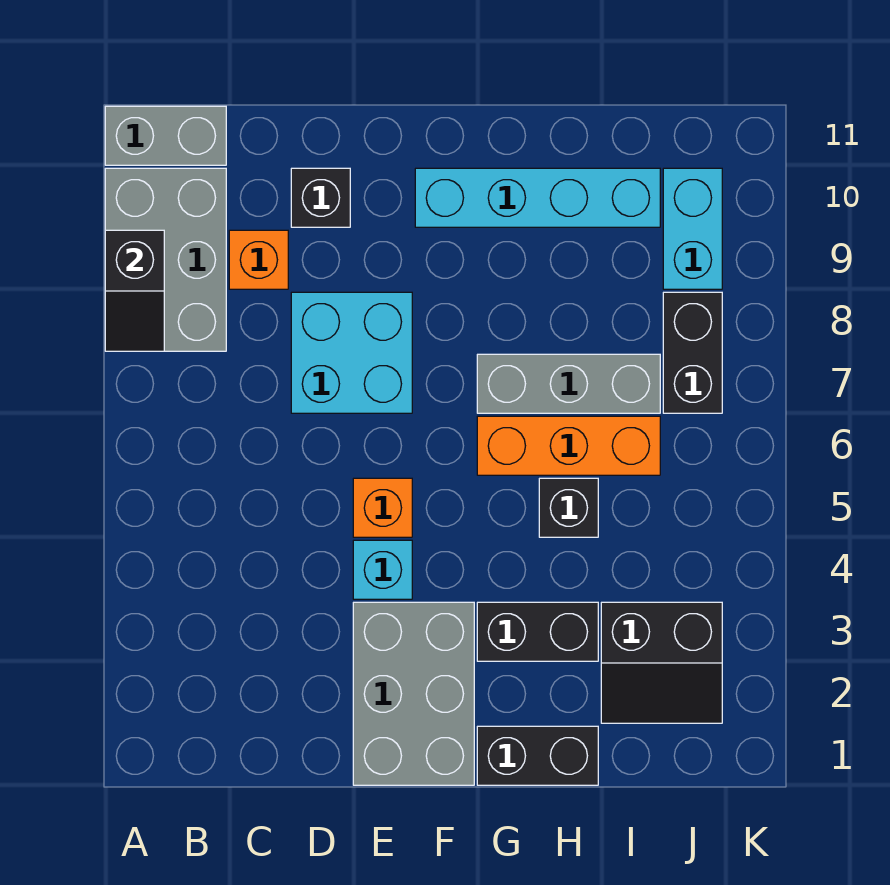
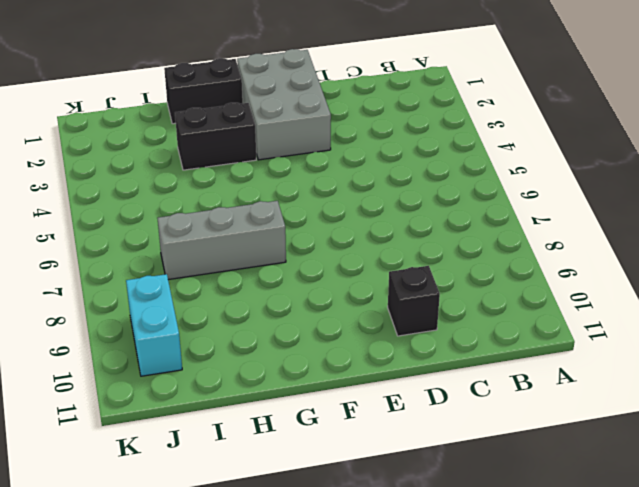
none -> grey brick A8:B10 level 1
none -> grey brick A11:B11 level 1
none -> orange brick C9 level 1

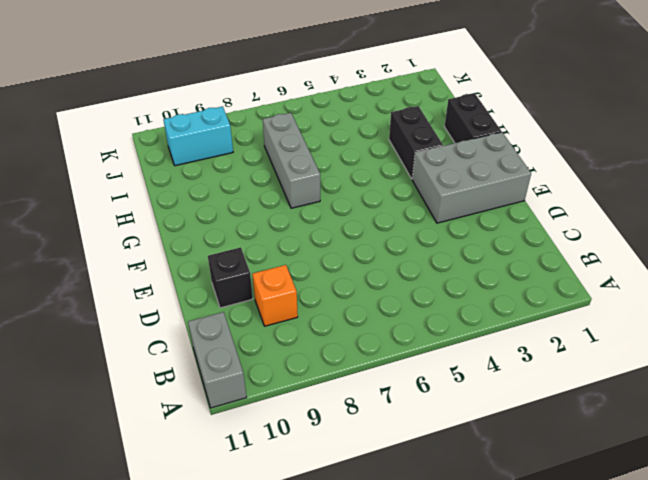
none -> grey brick A8:B10 level 1
none -> cyan brick D7:E8 level 1
none -> cyan brick E4 level 1

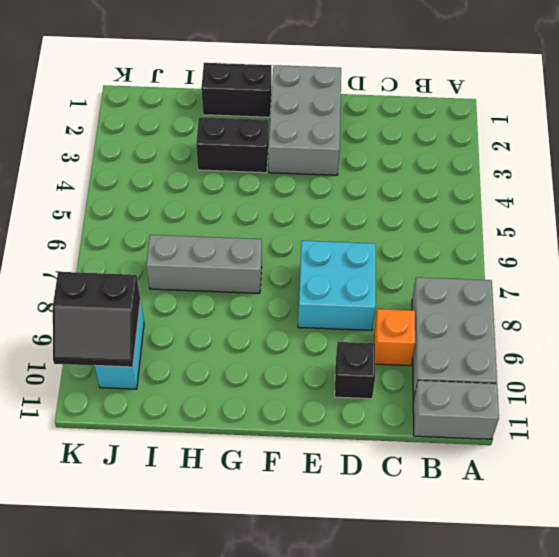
black slope J9:K10 level 2 top 9 -> black slope I2:J3 level 1 top 3
none -> cyan brick E4 level 1
none -> orange brick E5 level 1
none -> cyan brick F10:I10 level 1

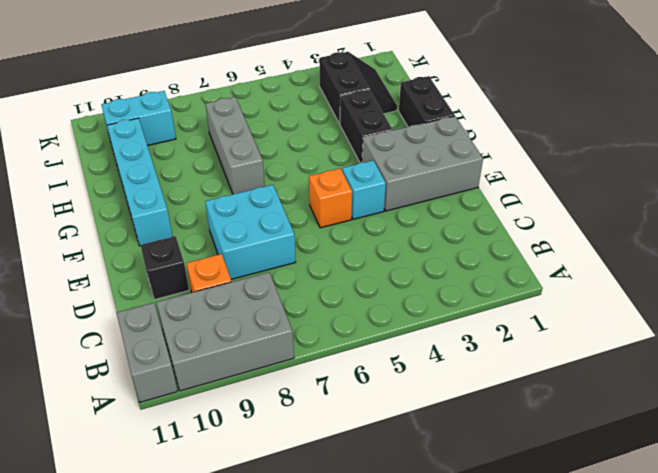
none -> orange brick G6:I6 level 1
none -> black brick H5 level 1
none -> black brick J7:J8 level 1

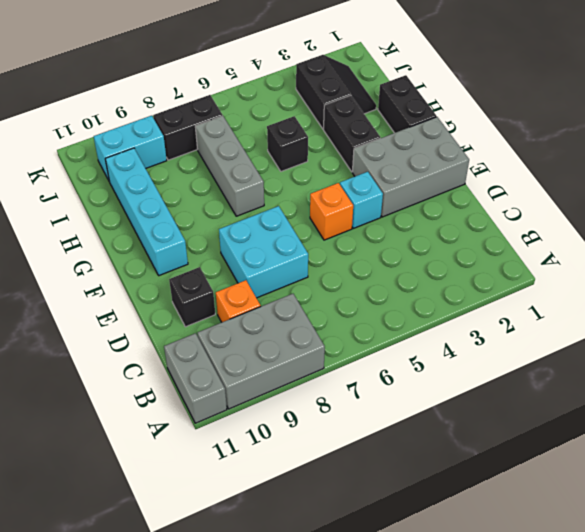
none -> orange brick G6:I6 level 1
none -> black slope A8:A9 level 2 top 9

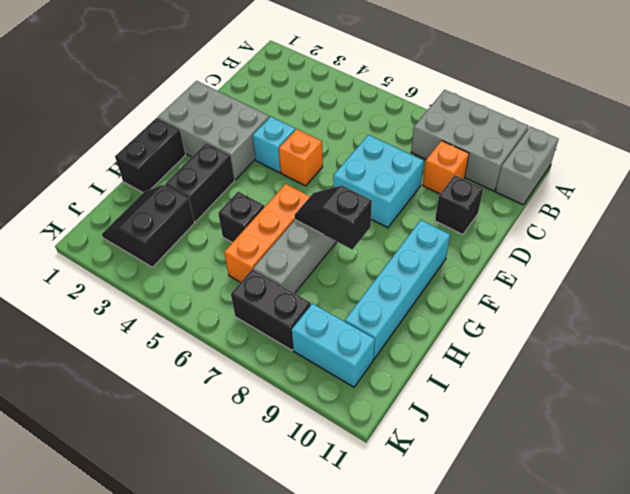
black slope G7:G8 level 2 top 8 -> black slope A8:A9 level 2 top 9

